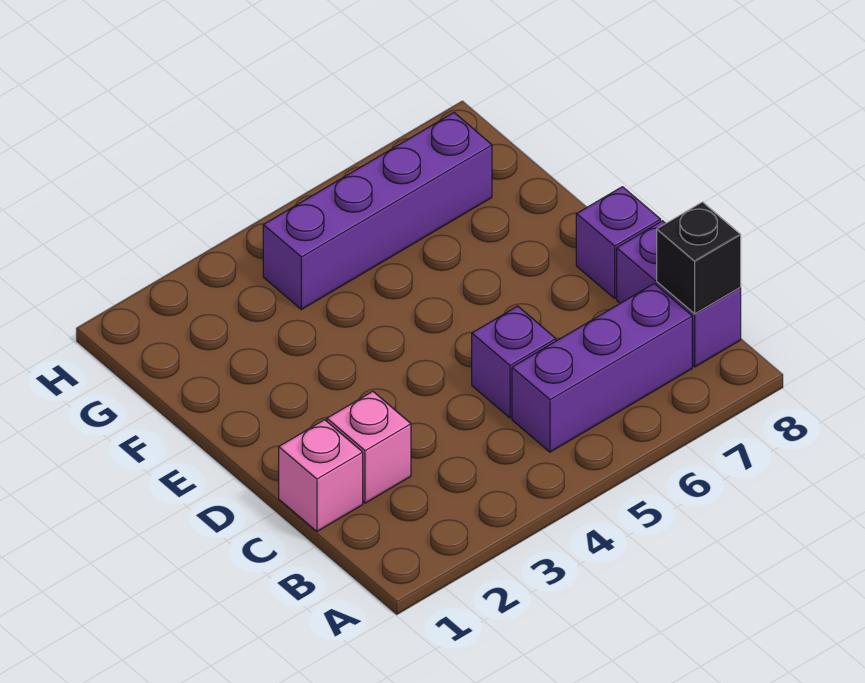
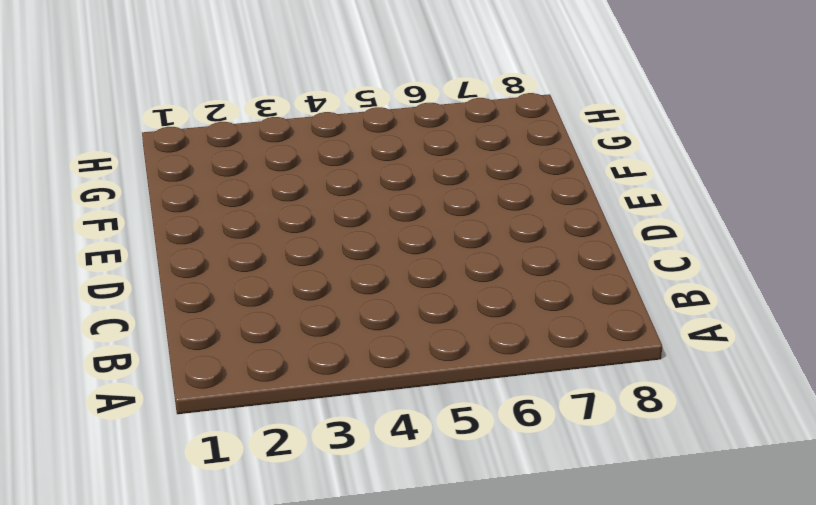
none -> purple brick B5:B7 level 1
none -> purple brick B8:C8 level 1

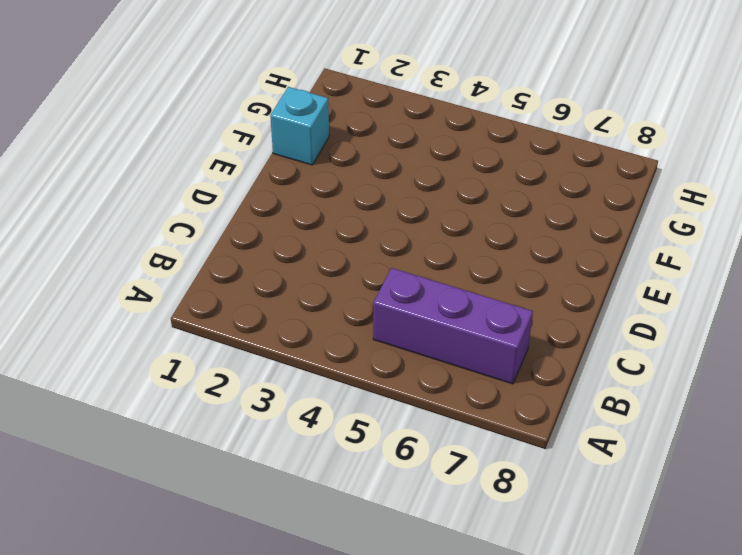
cyan brick F1 level 1 -> none
none -> purple brick B8:C8 level 1
none -> pink brick C1 level 1

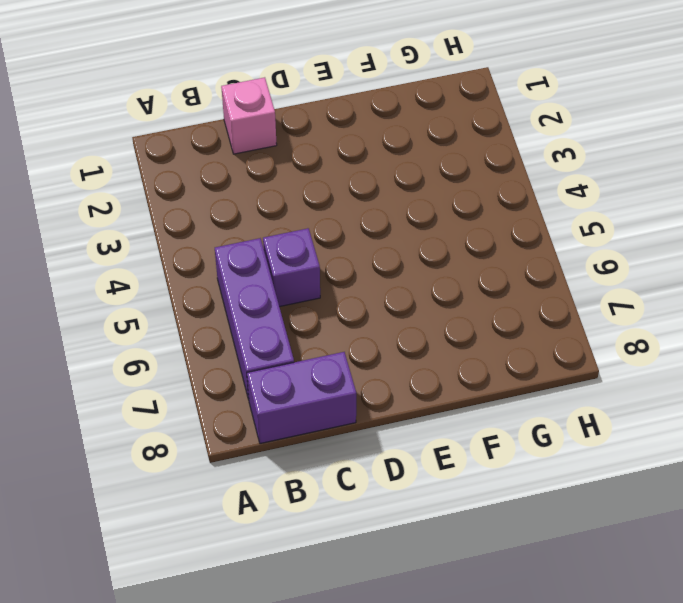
none -> pink brick C2 level 1
none -> purple brick D8 level 1

